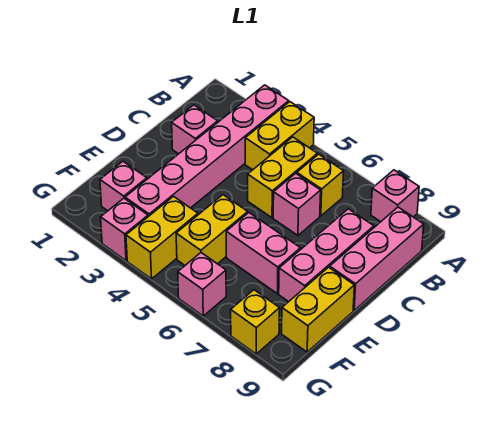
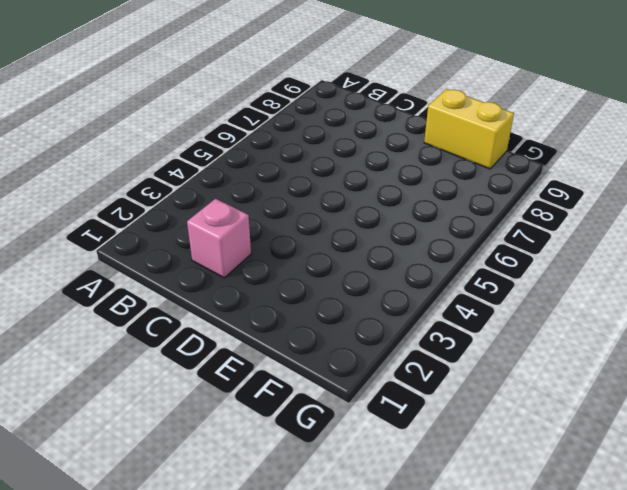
none -> pink brick A3:F3 level 1
none -> yellow brick A4:B4 level 1
none -> pink brick A8 level 1

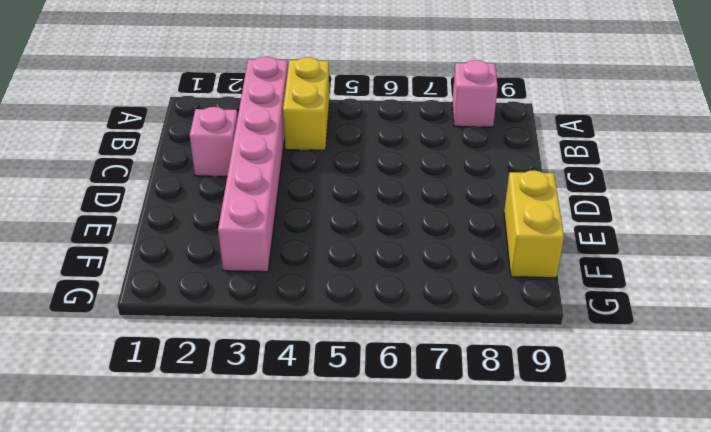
none -> yellow brick B5:C5 level 1
none -> yellow brick B6 level 1
none -> pink brick B9:D9 level 1

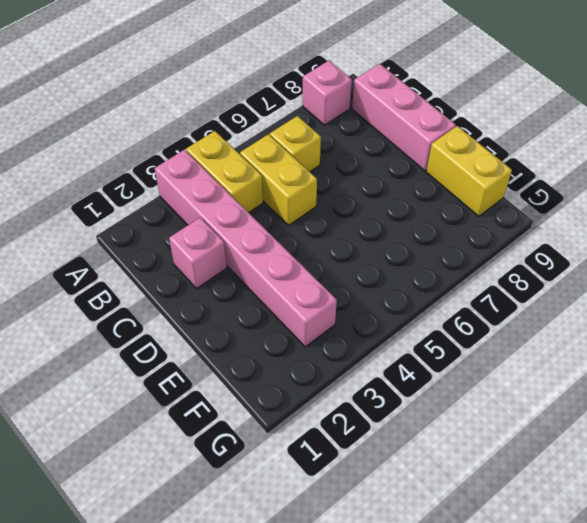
none -> pink brick C6 level 1
none -> pink brick C8:E8 level 1
none -> yellow brick E5:F5 level 1

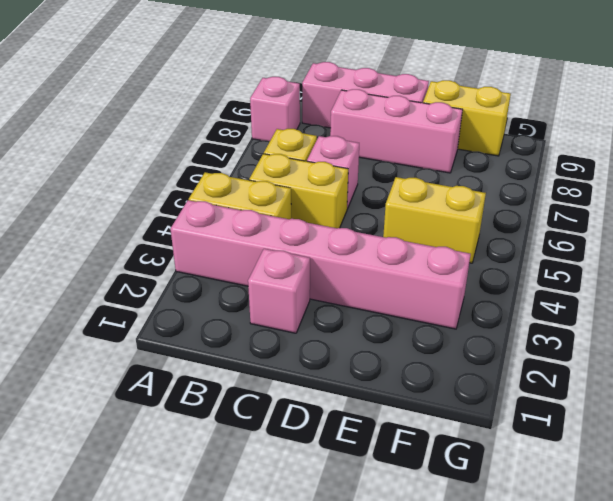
none -> pink brick E6:E7 level 1
none -> pink brick F2 level 1
none -> yellow brick F4:G4 level 1

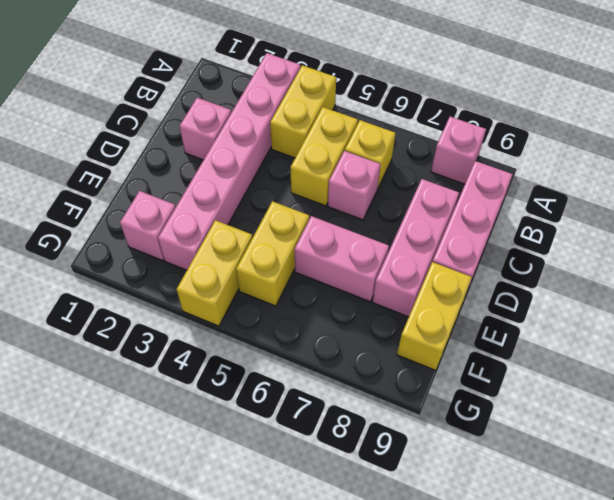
none -> pink brick G3 level 1
none -> pink brick G6 level 1
none -> yellow brick G8 level 1

